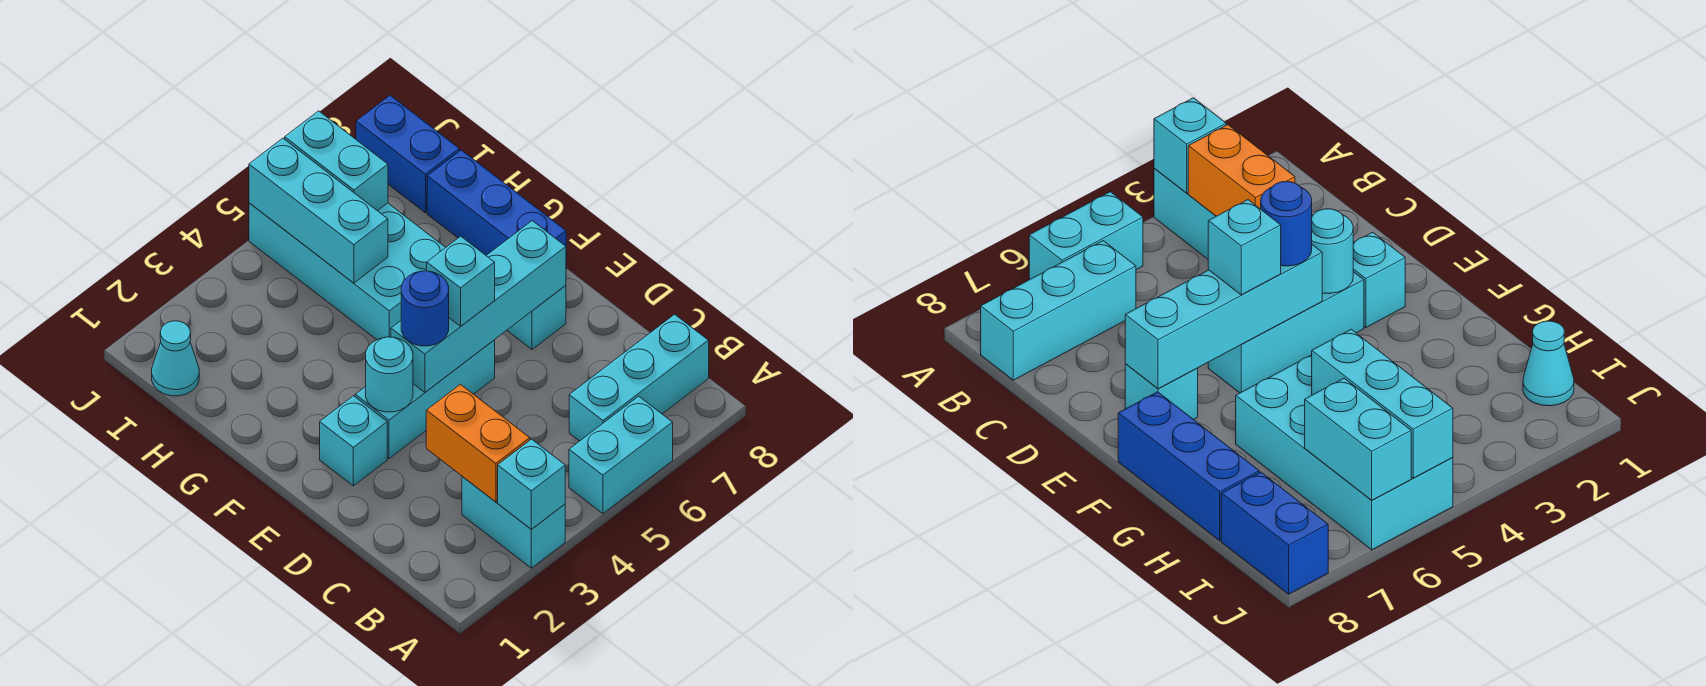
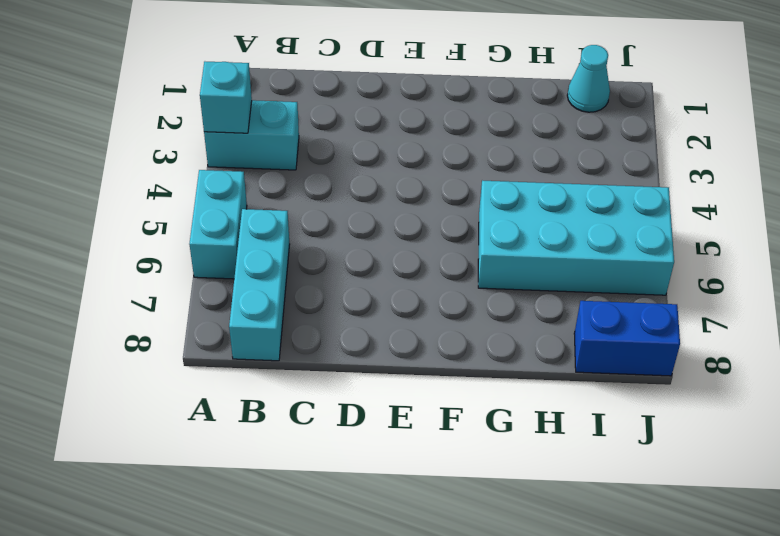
none -> cyan brick E2 level 1
none -> cyan brick E3:E5 level 1
none -> cyan brick E7 level 1

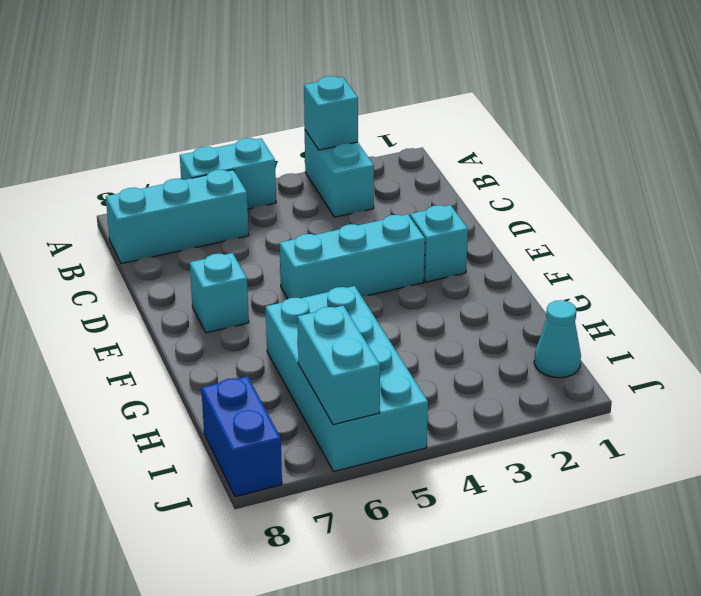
none -> blue brick F8:H8 level 1
none -> orange brick B3:C3 level 2
none -> cyan round brick E3 level 2

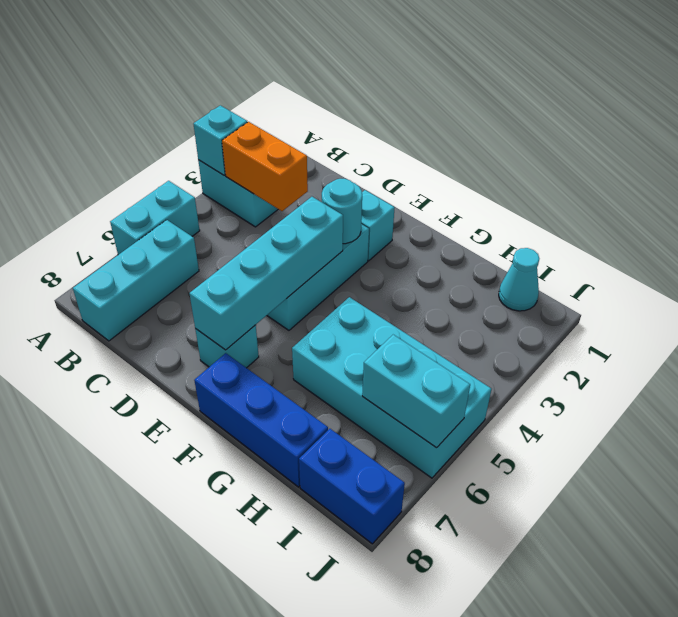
none -> cyan brick H5:J5 level 2
none -> blue round brick E4 level 3
none -> cyan brick E5 level 3

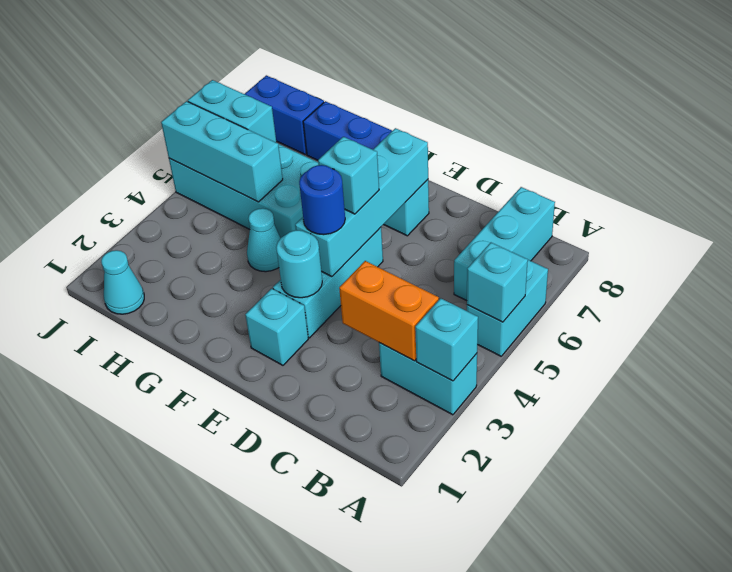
cyan brick A5 level 2 -> none
cyan cone G4 level 1 -> none

